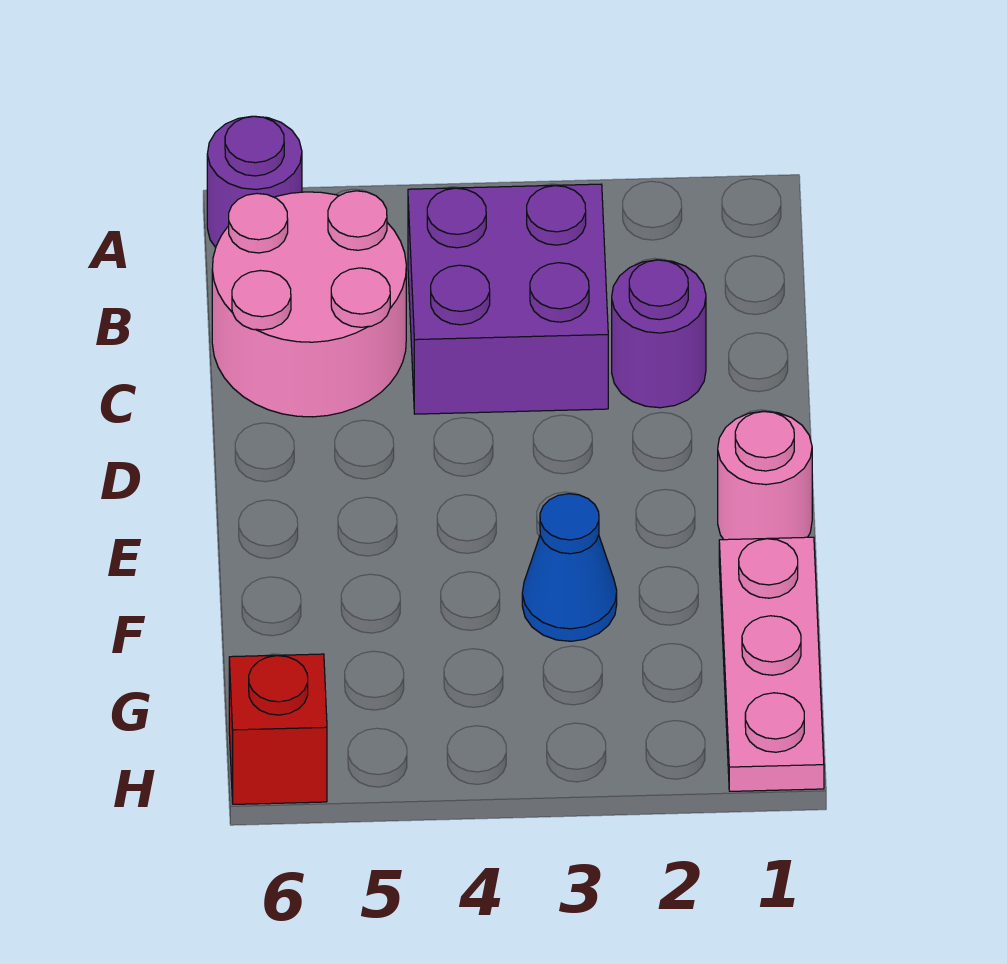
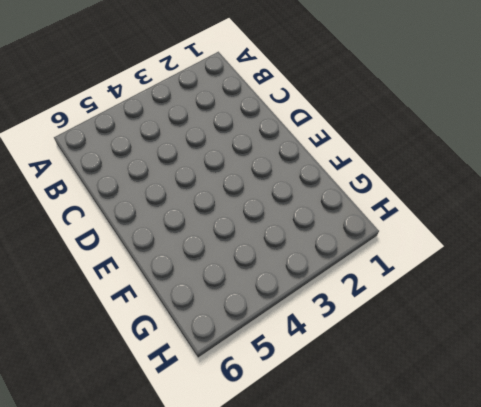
none -> purple round brick A6 level 1
none -> purple brick B3:C4 level 1

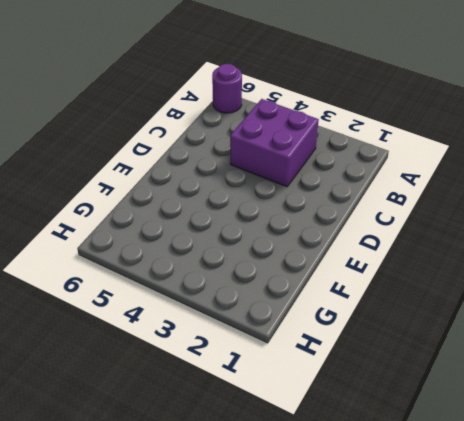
none -> pink round brick B5:C6 level 1
none -> purple round brick C2 level 1

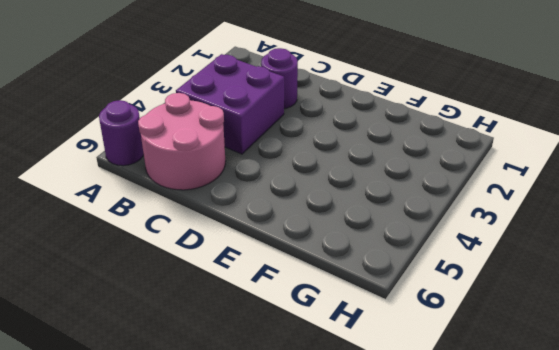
none -> pink round brick E1 level 1
none -> pink plate F1:H1 level 1

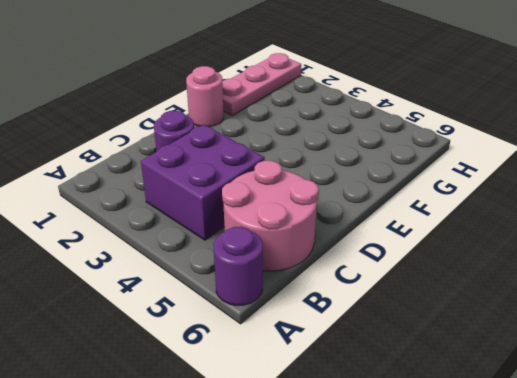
none -> blue cone F3 level 1
none -> red brick H6 level 1

